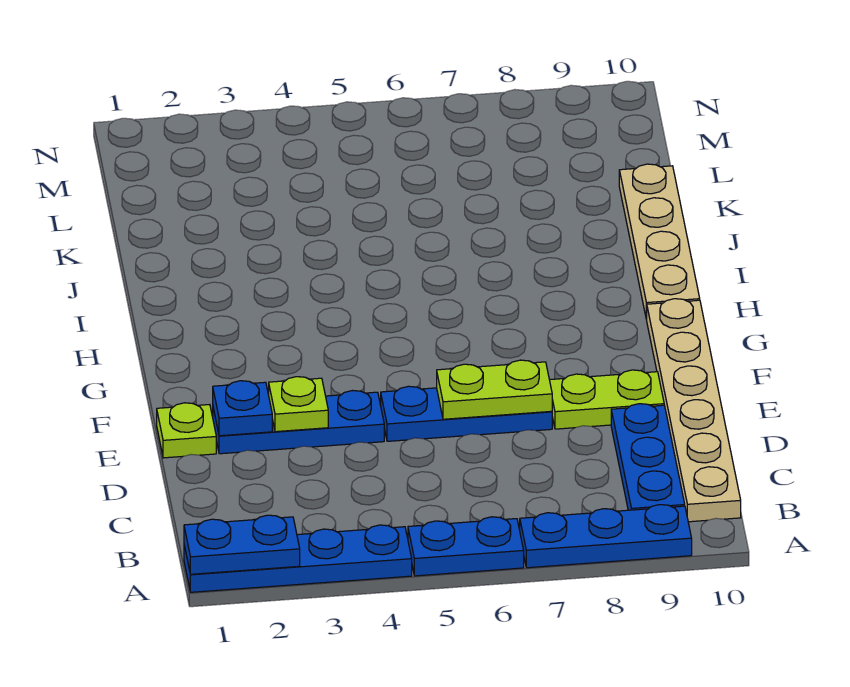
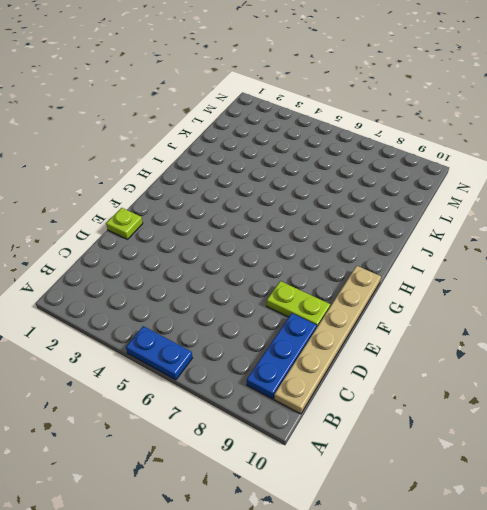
none -> blue plate A1:A4 level 1
none -> blue plate A7:A9 level 1
none -> blue plate E2:E4 level 1

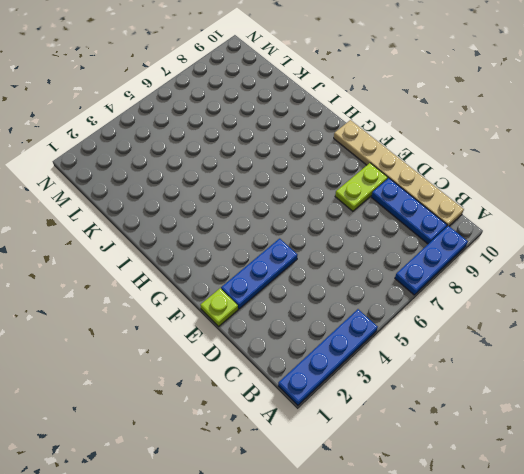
none -> blue plate A5:A6 level 1
none -> blue plate E5:E7 level 1
none -> tan plate H10:K10 level 1

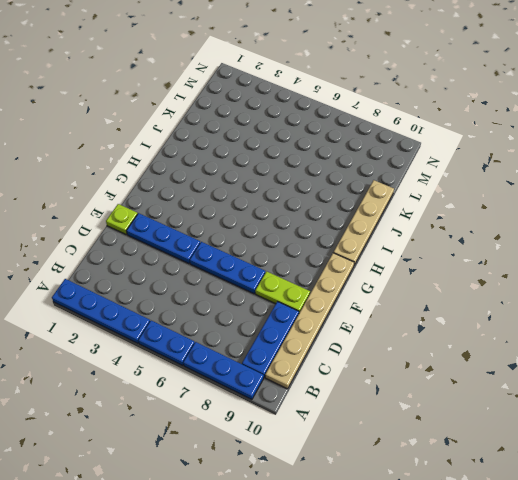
none -> blue plate A1:A2 level 2
none -> blue plate E2 level 2
none -> lime plate E3 level 2

